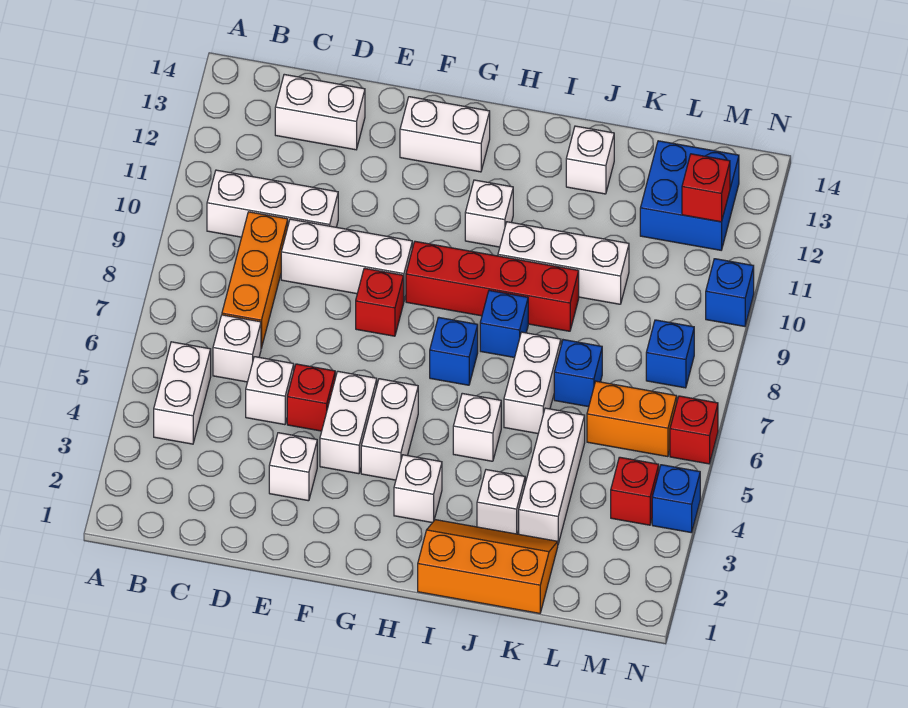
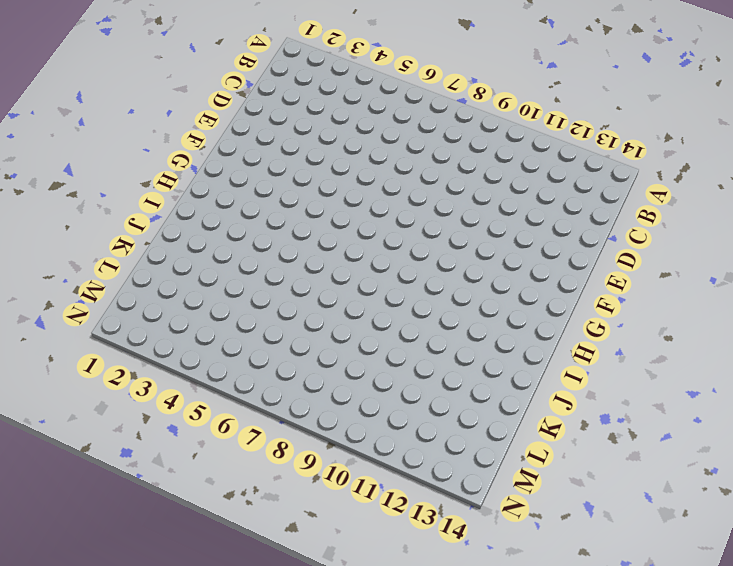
none -> white brick B4:B5 level 1
none -> white brick B10:D10 level 1
none -> white brick C6 level 1
none -> orange brick C7:C9 level 1

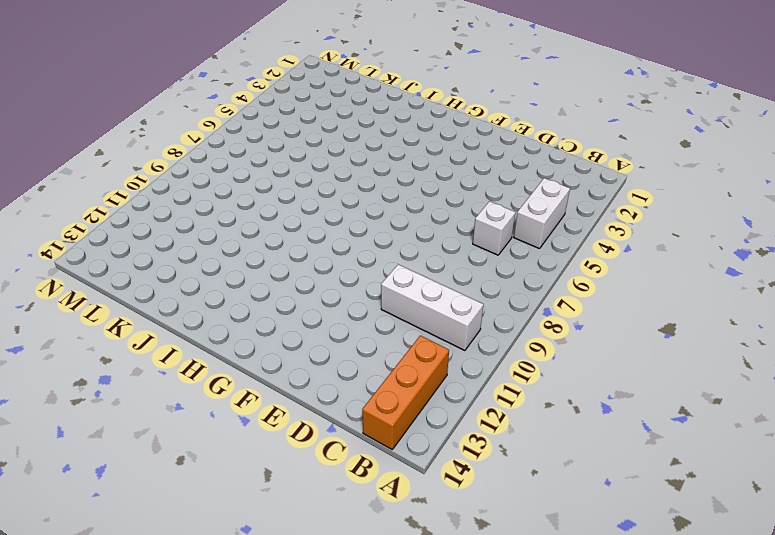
orange brick B12:B14 level 1 -> orange brick C7:C9 level 1
none -> white brick C13:D13 level 1
none -> white brick D5 level 1
none -> white brick D9:F9 level 1
none -> white brick E3 level 1

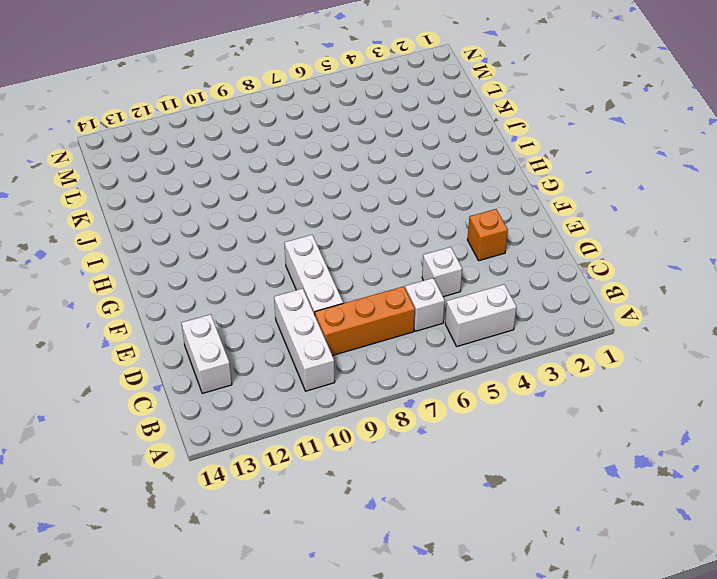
orange brick E3 level 1 -> white brick E3 level 1
none -> red brick E5 level 1
none -> white brick F4:F5 level 1
none -> red brick F8 level 1
none -> white brick F13:G13 level 1

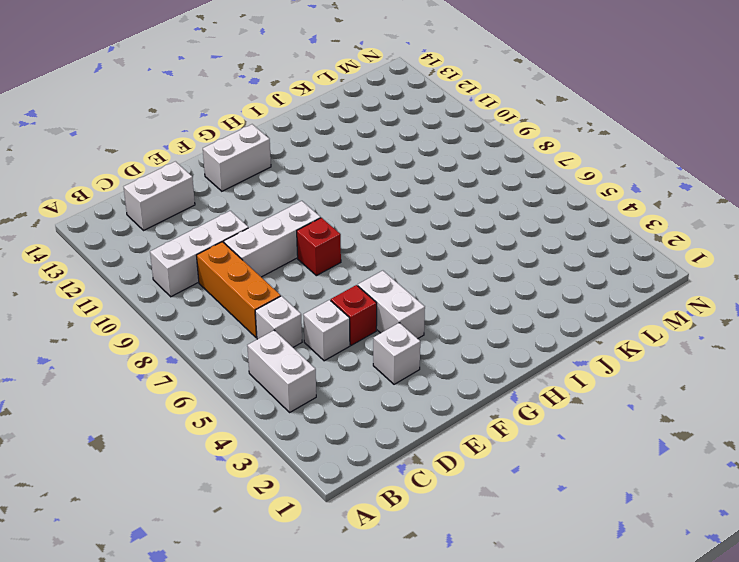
none -> white brick G4:G5 level 1
none -> red brick G9:J9 level 1
none -> white brick H3 level 1
none -> blue brick H7 level 1

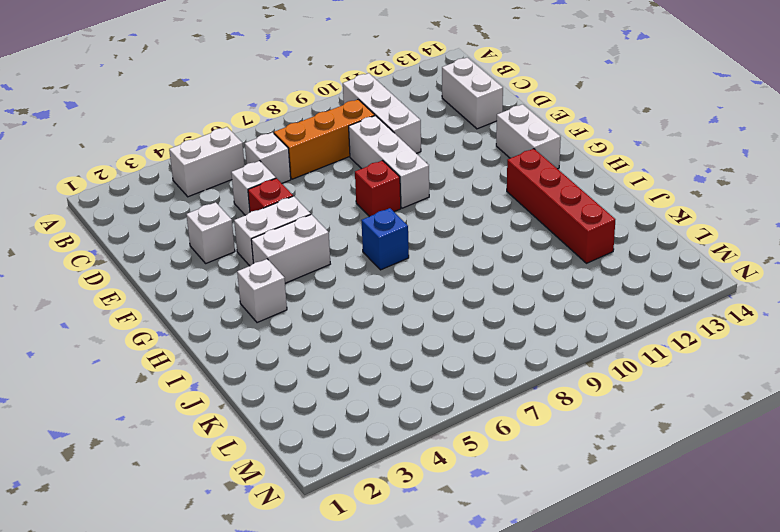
red brick H12:K12 level 1 -> red brick G9:J9 level 1
none -> white brick H11 level 1
none -> orange slope I1:K2 level 1 top 1
none -> white brick I5 level 1
none -> blue brick I8 level 1

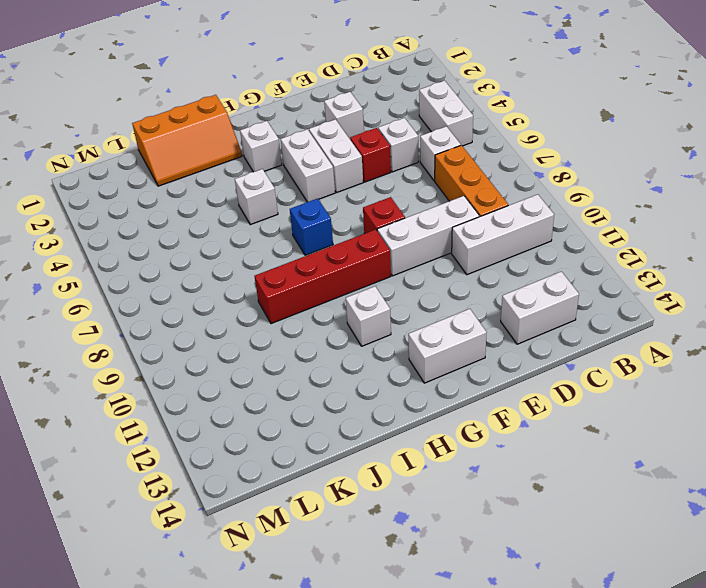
none -> blue brick I8 level 1
none -> white brick I10:K10 level 1
none -> white brick J3 level 1
none -> white brick J6:J7 level 1

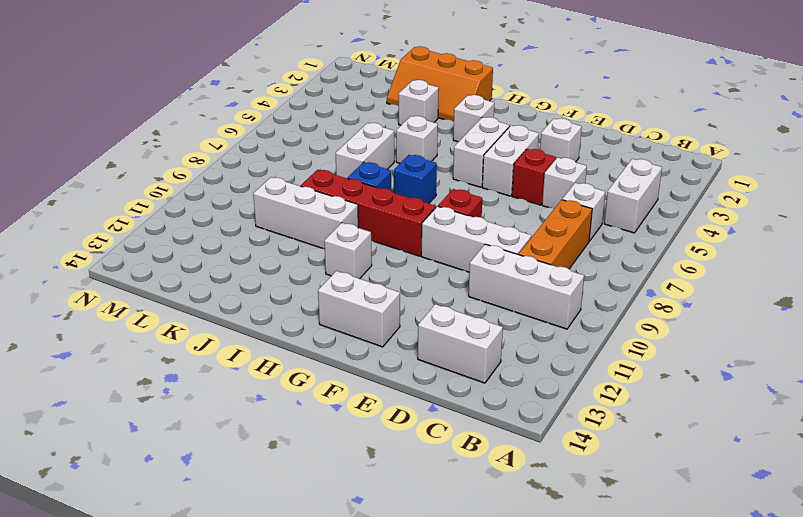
none -> white brick J13 level 1
none -> white brick K3:K5 level 1
none -> blue brick K7 level 1
none -> orange brick L6:M6 level 1

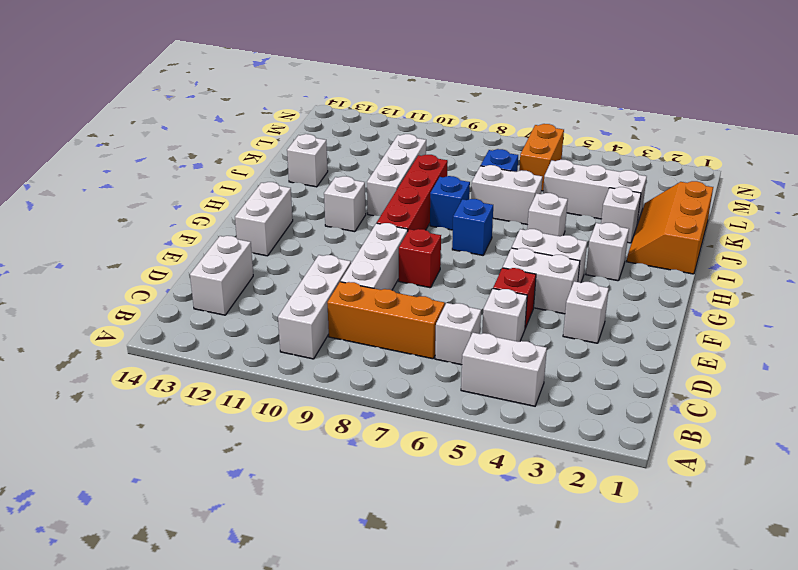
none -> blue brick L12:M13 level 1
none -> red brick M4 level 1
none -> blue brick M8 level 1
none -> blue brick N4 level 1

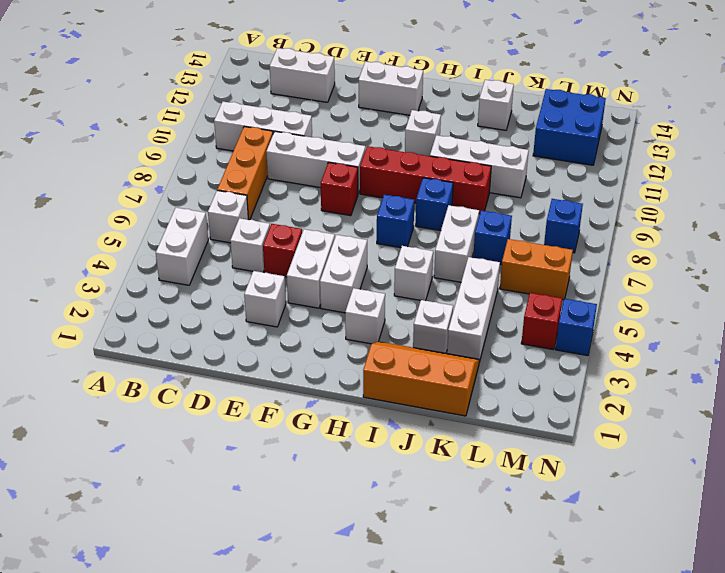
none -> red brick N6 level 1
none -> blue brick N10 level 1
none -> red brick M12 level 2

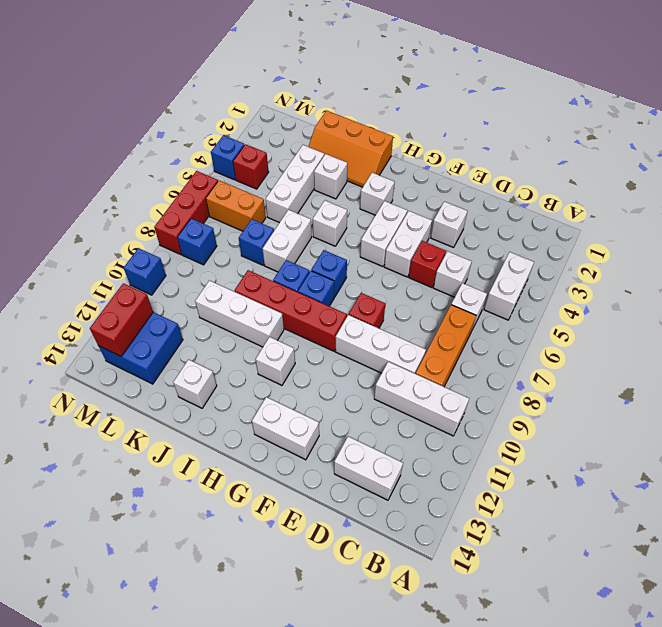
blue brick H8 level 1 -> none
red brick M12:M13 level 2 -> red brick M12 level 2
red brick N6:N8 level 1 -> red brick N6 level 1

